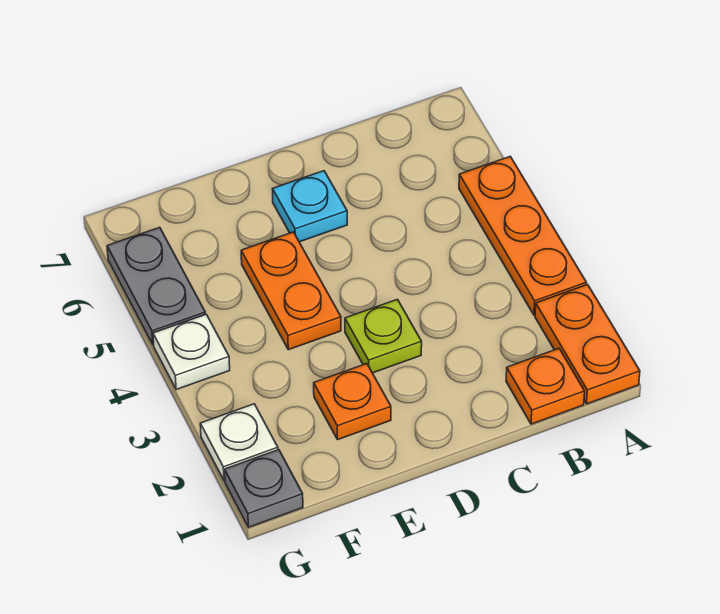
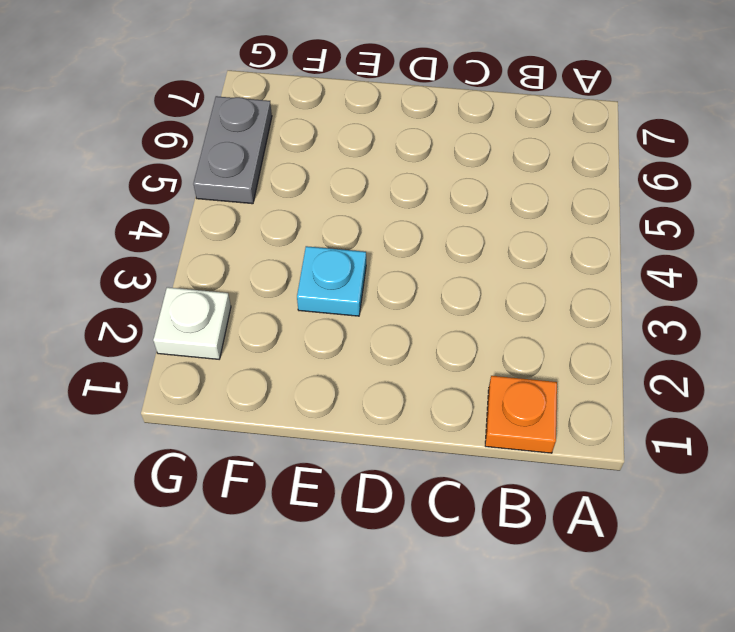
cyan plate E3 level 1 -> cyan plate D6 level 1
none -> orange plate A1:A2 level 1
none -> orange plate A3:A5 level 1

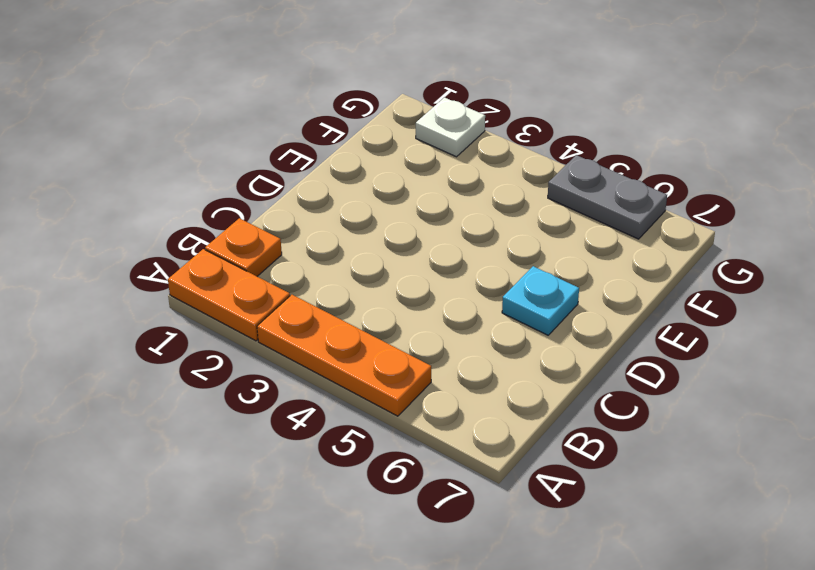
none -> lime plate D3 level 1
none -> orange plate E2 level 1

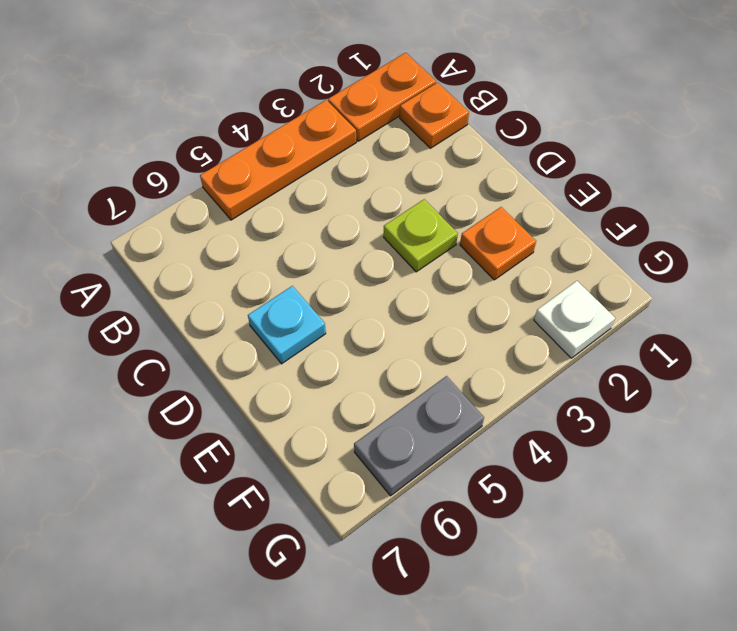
none -> orange plate E4:E5 level 1
none -> grey plate G1 level 1

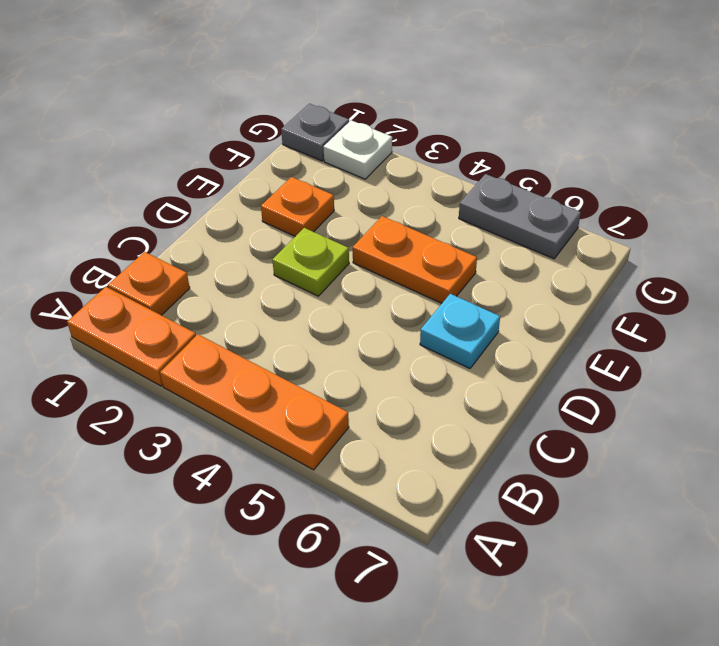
none -> white plate G4 level 1

